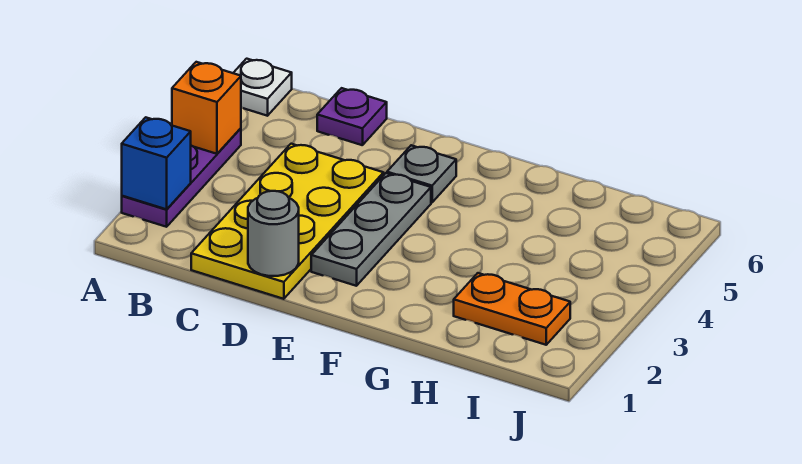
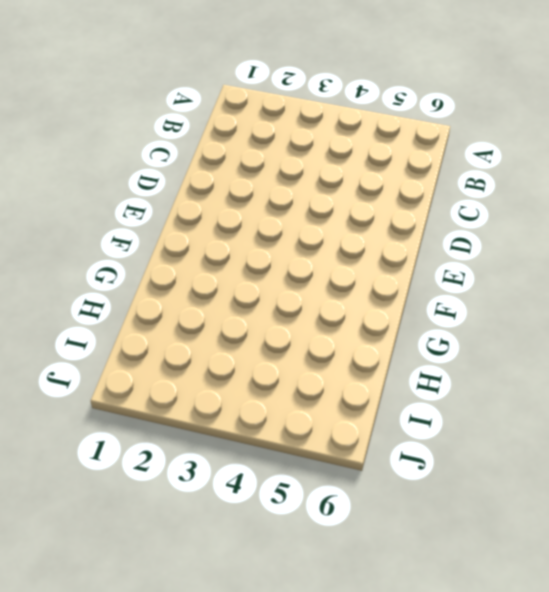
none -> purple plate A2:A4 level 1
none -> white plate A6 level 1

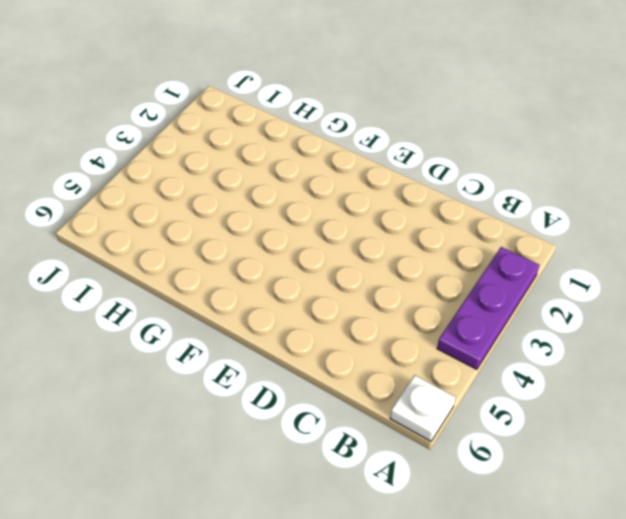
none -> yellow plate C1:D4 level 1
none -> purple plate C6 level 1

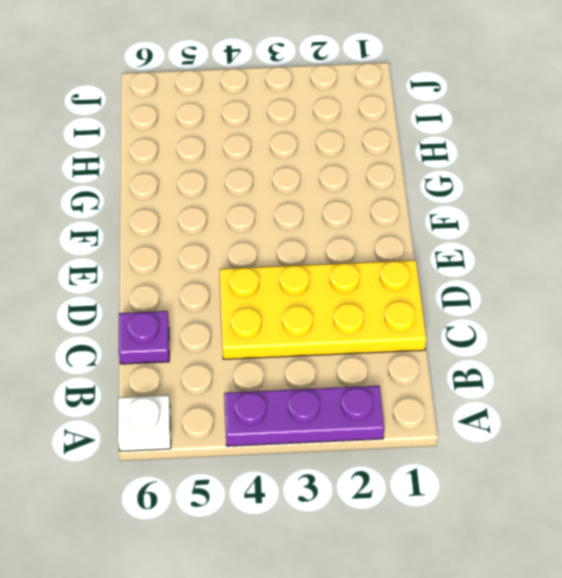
none -> grey plate E2:E4 level 1
none -> grey plate E5 level 1

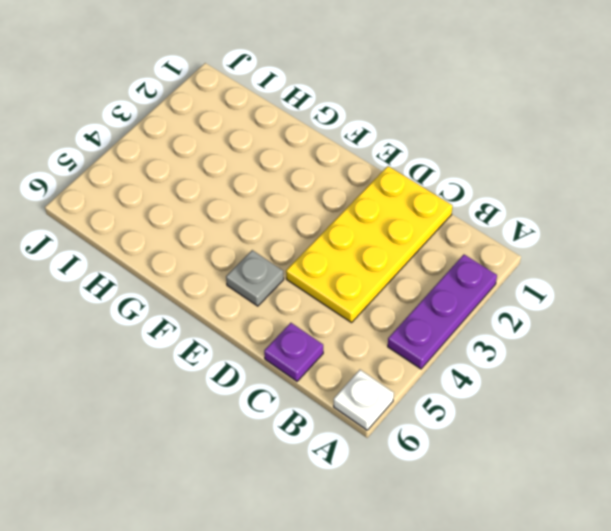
none -> grey plate E2:E4 level 1
none -> orange plate H2:I2 level 1

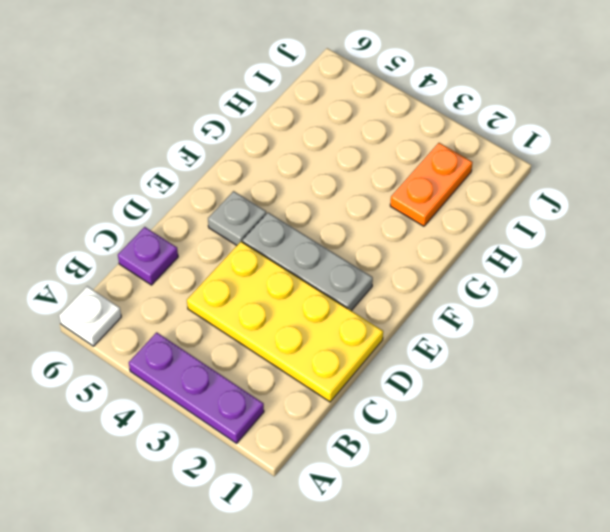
none -> blue brick A2 level 2
none -> orange brick A4 level 2

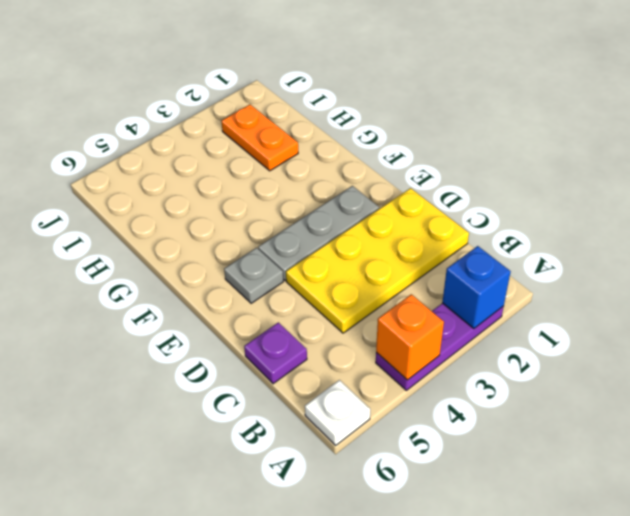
none -> grey round brick D1 level 2

